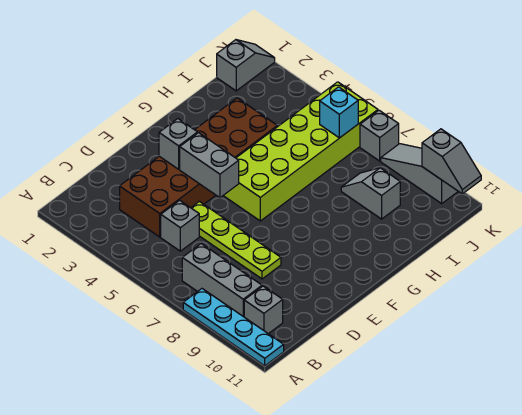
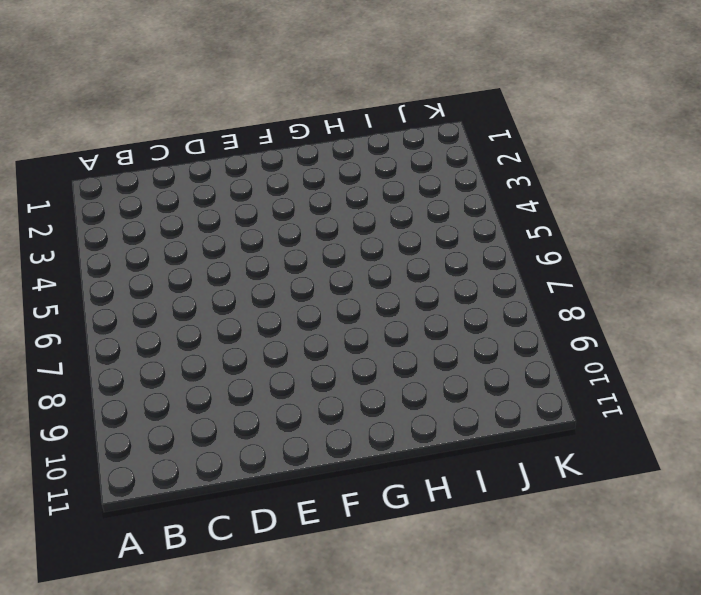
none -> cyan plate A8:A11 level 1
none -> grey brick B7:B9 level 1
none -> grey brick B10 level 1

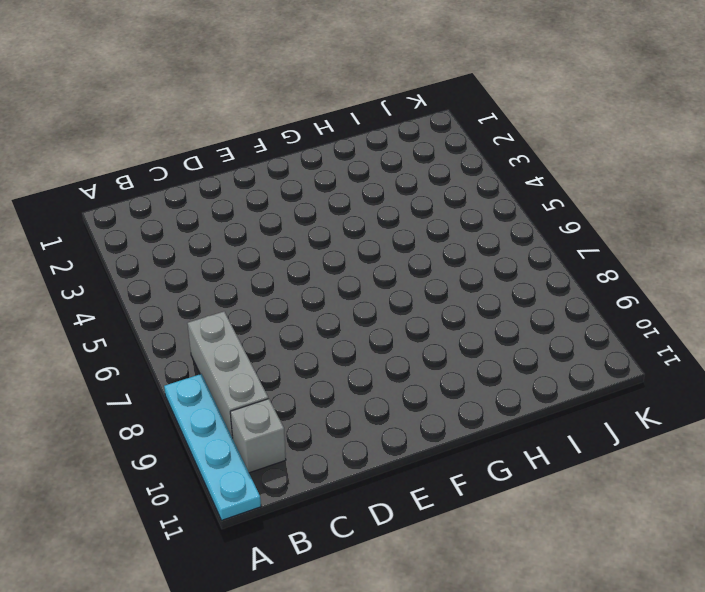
none -> brown brick C3:H4 level 1
none -> grey brick C5 level 1
none -> lime plate D5:D8 level 1

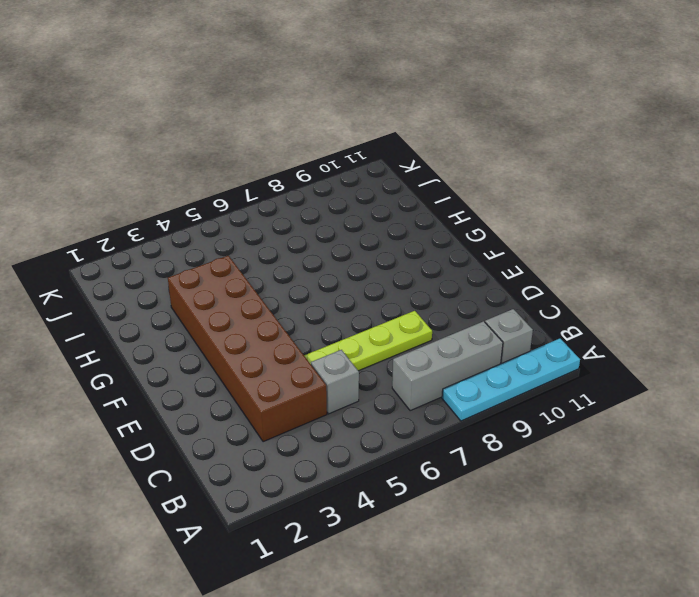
none -> lime brick F5:K6 level 1
none -> grey slope I8:I9 level 1 top 9
none -> grey slope J1:K1 level 1 top J

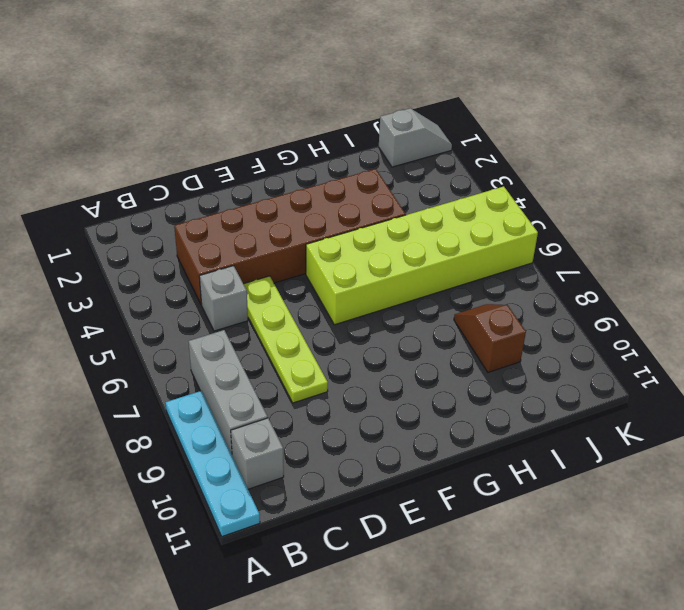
brown slope I8:I9 level 1 top 9 -> grey slope I8:I9 level 1 top 9
none -> grey brick K7 level 1
none -> grey slope K8:K10 level 1 top 10
none -> grey brick E3 level 2

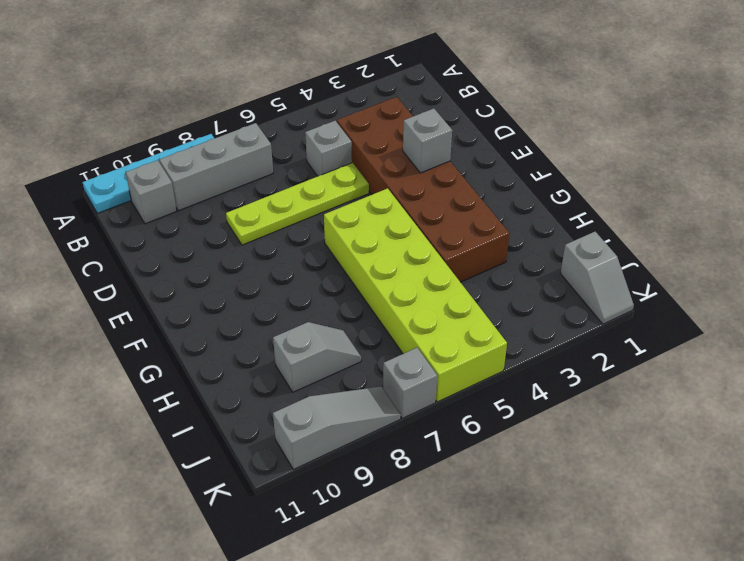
none -> grey brick E4:E5 level 2
none -> cyan brick J6 level 2
none -> grey slope K10:K11 level 2 top 10

